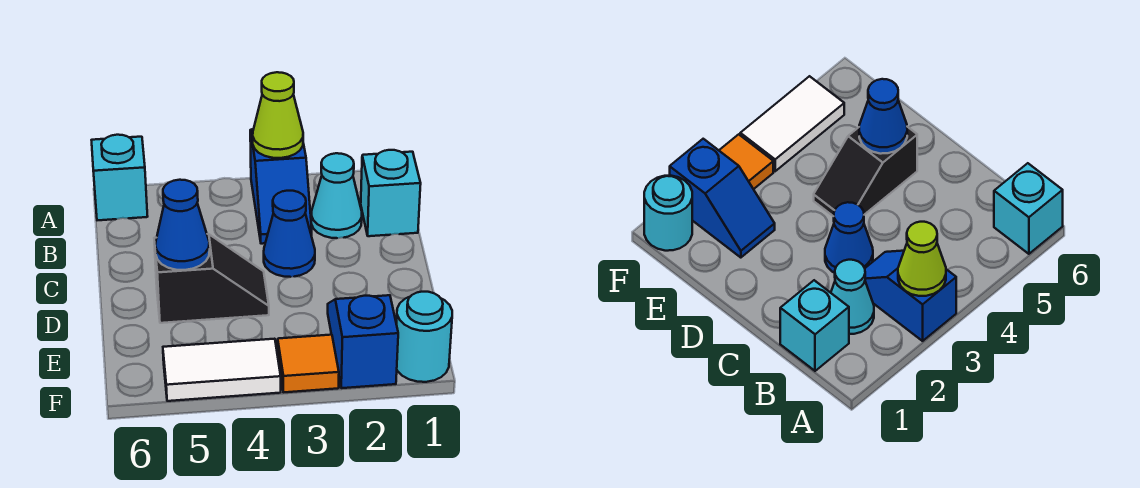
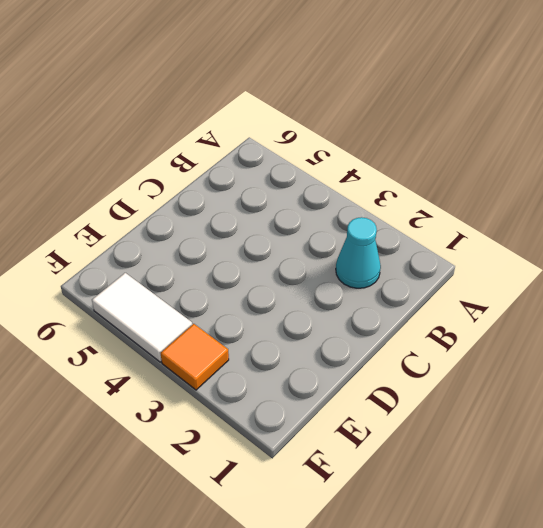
none -> blue slope A3:B3 level 1 top A
none -> cyan brick A6 level 1
none -> cyan brick B1 level 1

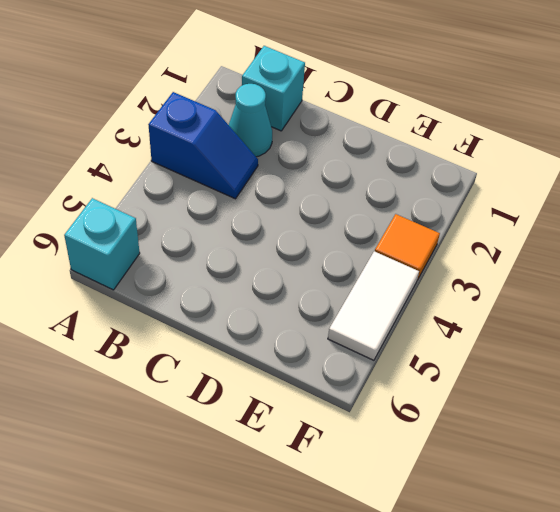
none -> blue cone C3 level 1
none -> black slope D4:D5 level 1 top 5
none -> blue slope E2:F2 level 1 top F

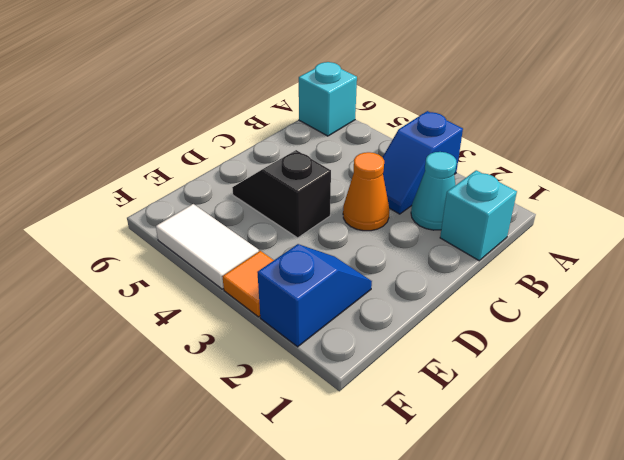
orange cone C3 level 1 -> blue cone C3 level 1
black slope D4:D5 level 1 top 4 -> black slope D4:D5 level 1 top 5
none -> cyan round brick F1 level 1
none -> lime cone A3 level 2
none -> blue cone D5 level 2

